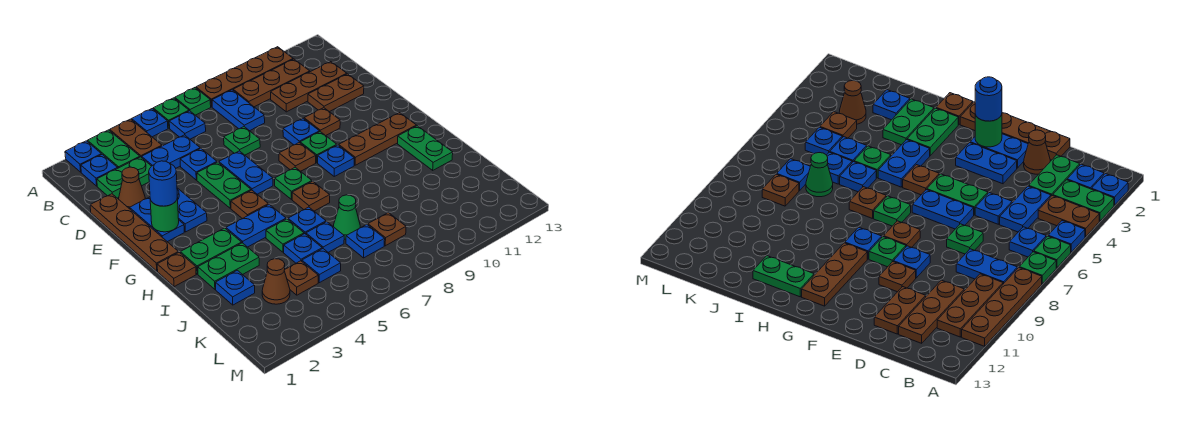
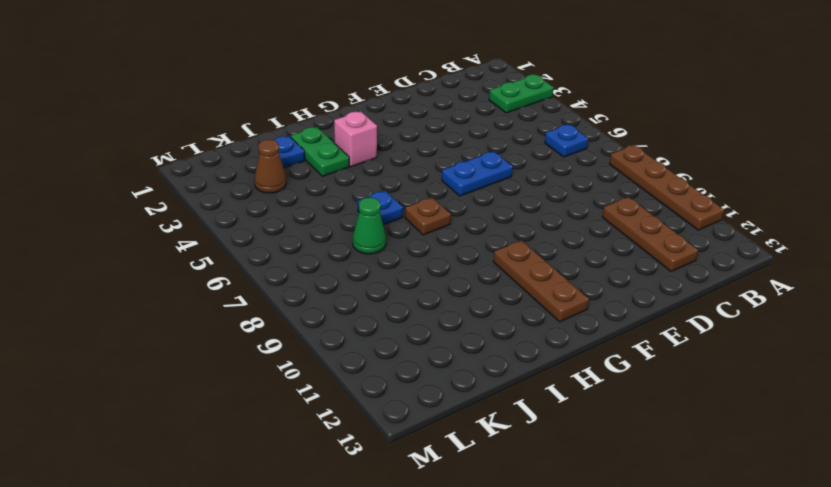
pink brick H3 level 1 -> green plate H2:H3 level 1
none -> blue plate A2 level 1
none -> brown plate A4:B4 level 1
none -> blue plate A5 level 1
none -> green plate A6 level 1

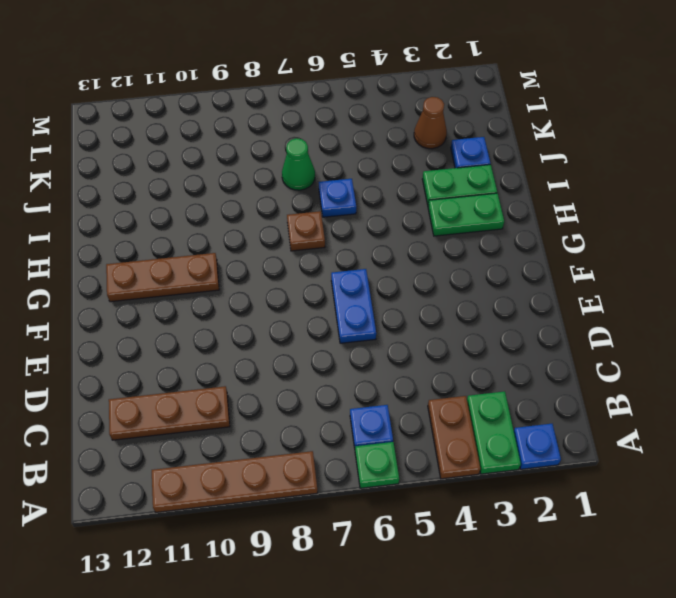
none -> blue plate A5 level 1
none -> green plate A7 level 1
none -> blue plate B2 level 1
none -> blue plate B8:C8 level 1

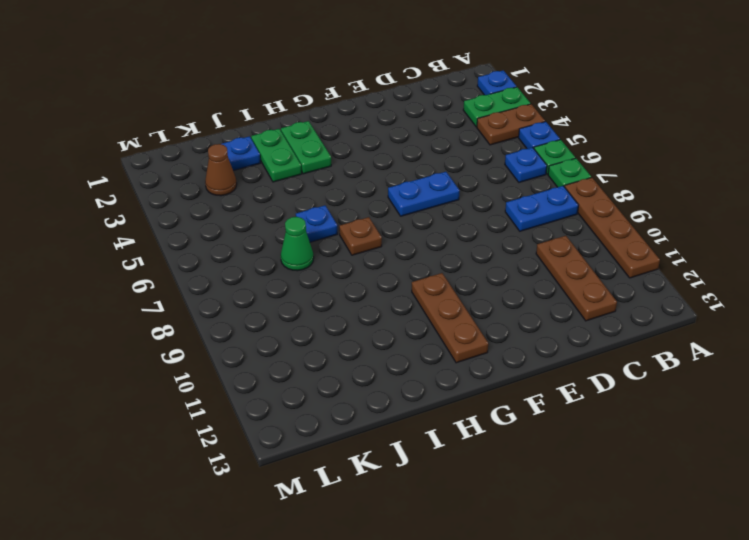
none -> blue plate B2 level 1
none -> brown plate B9:B11 level 1
none -> green plate C2:C3 level 1
none -> blue plate C4:C5 level 1

